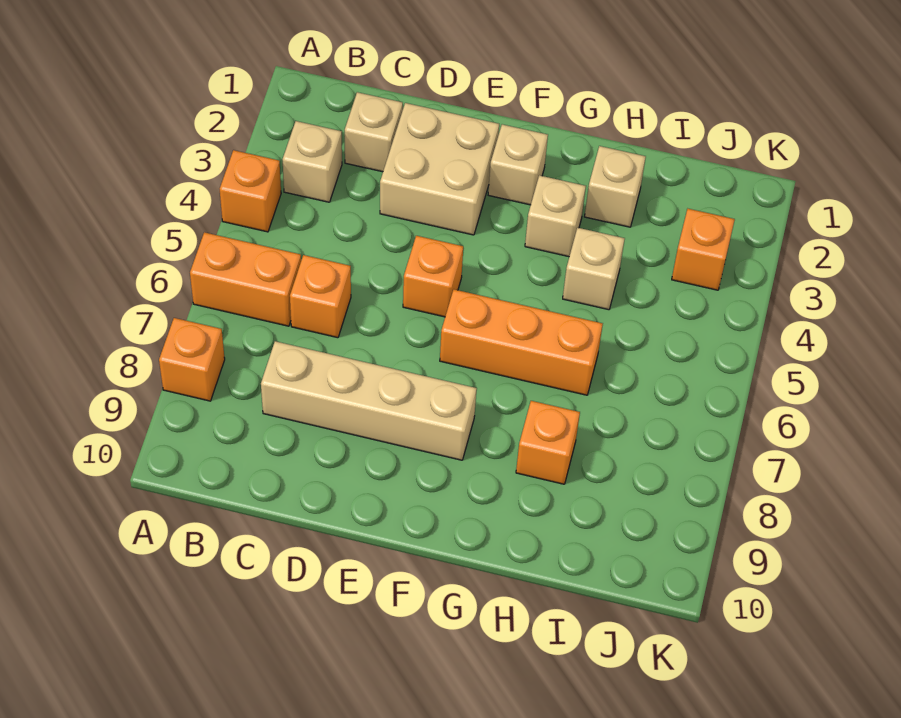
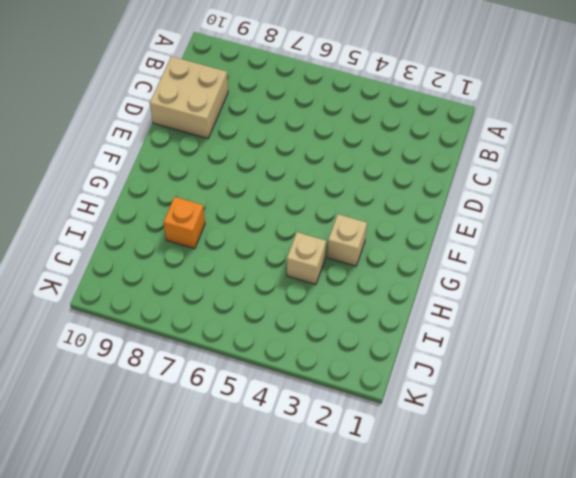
tan brick C9:D10 level 1 -> tan brick D2:E3 level 1
none -> orange brick A4 level 1
none -> orange brick A6:B6 level 1
none -> orange brick A8 level 1

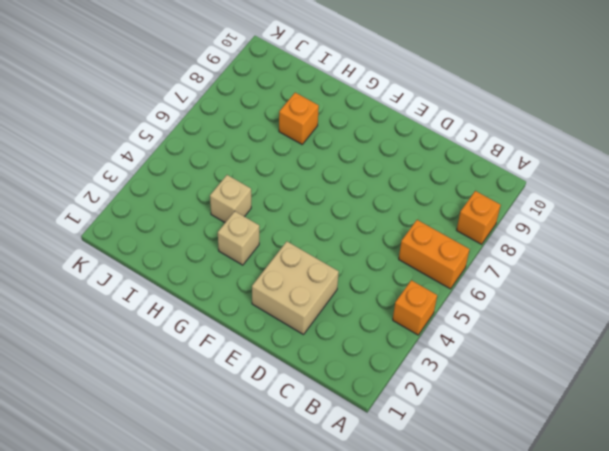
none -> tan brick B3 level 1
none -> tan brick C2 level 1
none -> orange brick C6 level 1

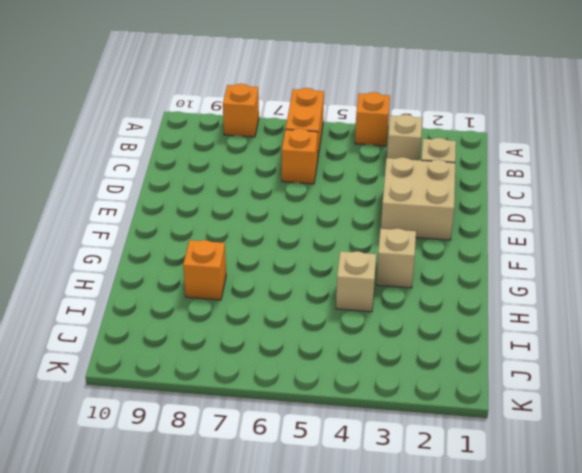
none -> tan brick C8:F8 level 1
none -> orange brick E5 level 1
none -> tan brick F2 level 1

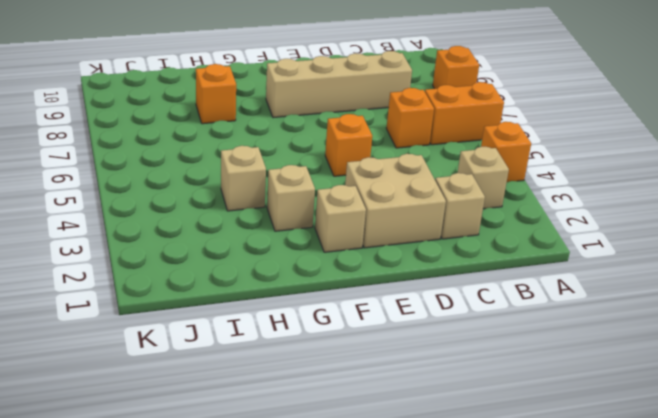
none -> orange brick F6:H6 level 1
none -> tan brick H2 level 1
none -> orange brick J3 level 1

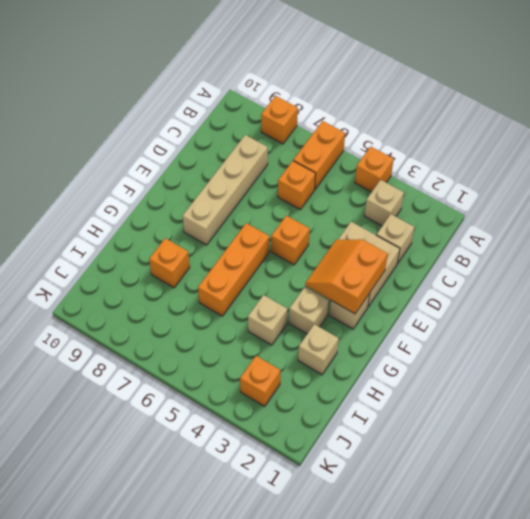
orange slope E2:F3 level 2 top 2 -> none

